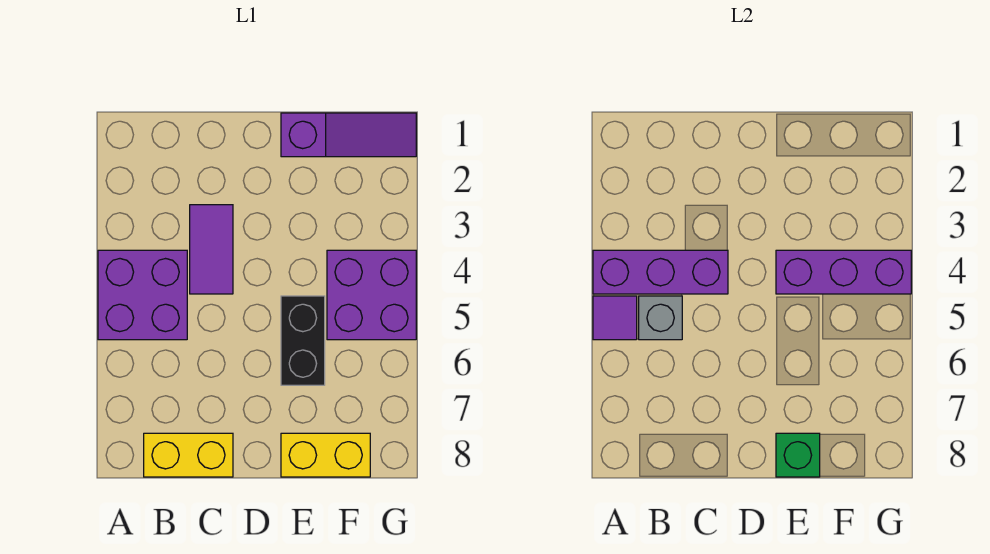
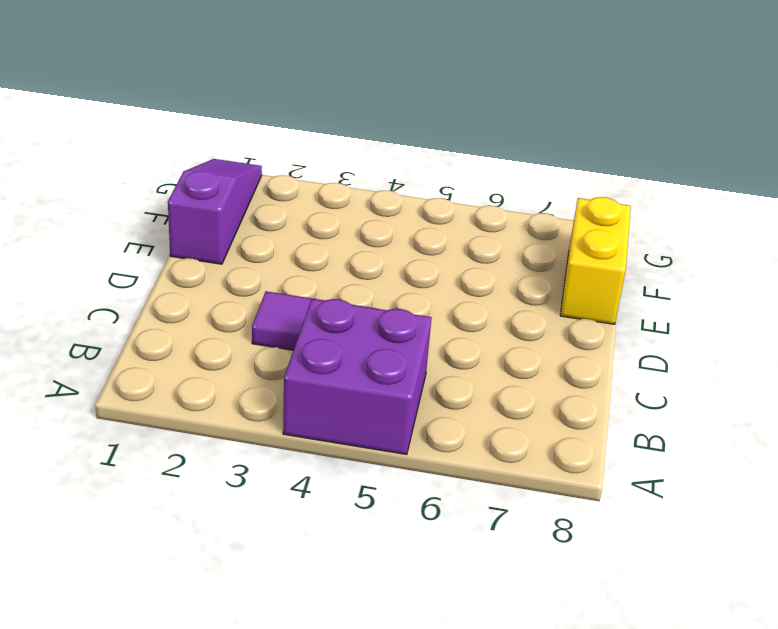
none -> yellow brick B8:C8 level 1
none -> black brick E5:E6 level 1
none -> purple brick F4:G5 level 1

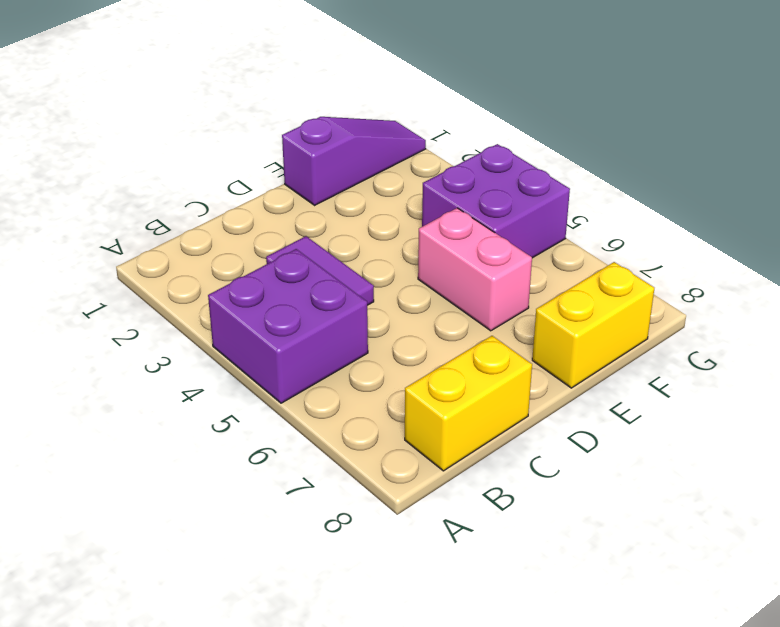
pink brick E5:E6 level 1 -> black brick E5:E6 level 1
none -> purple brick A4:C4 level 2
none -> purple tile A5 level 2
none -> grey brick B5 level 2

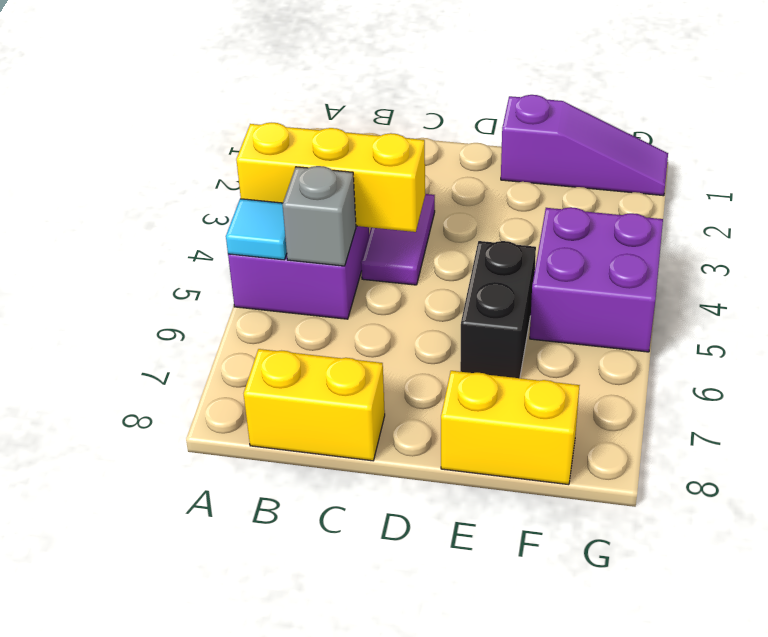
yellow brick A4:C4 level 2 -> purple brick A4:C4 level 2
cyan tile A5 level 2 -> purple tile A5 level 2
none -> purple brick E4:G4 level 2
none -> green brick E8 level 2

